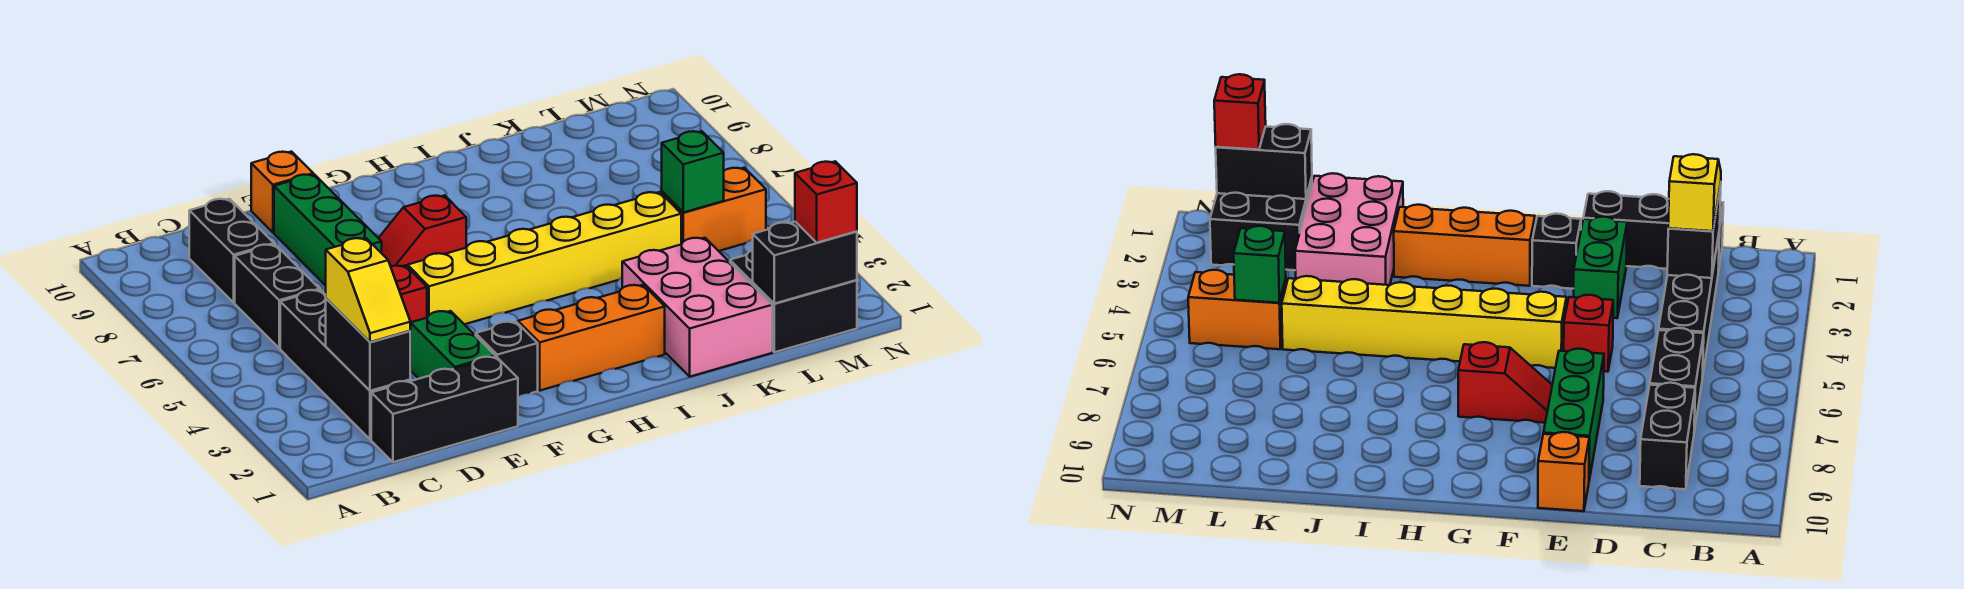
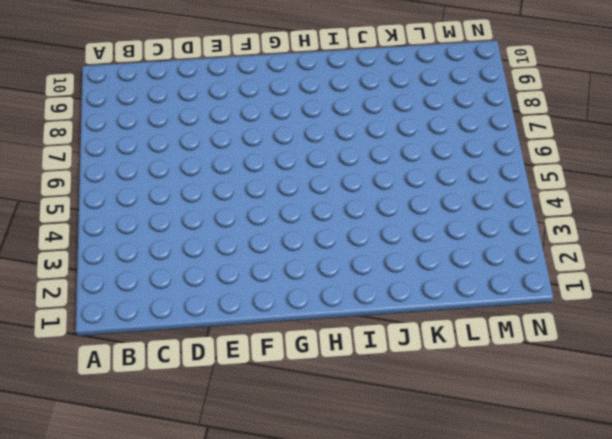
none -> black brick C1:E1 level 1
none -> black brick C2:C5 level 1
none -> black brick C6:C7 level 1

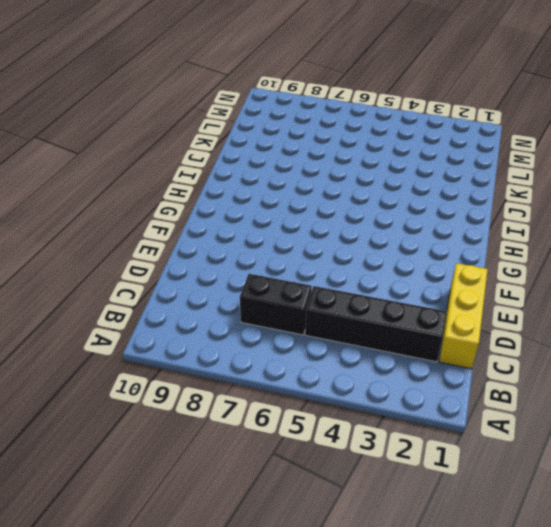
yellow brick C1:E1 level 1 -> black brick C1:E1 level 1
none -> black brick C8:C9 level 1
none -> green brick E2:E3 level 1
none -> red brick E5 level 1

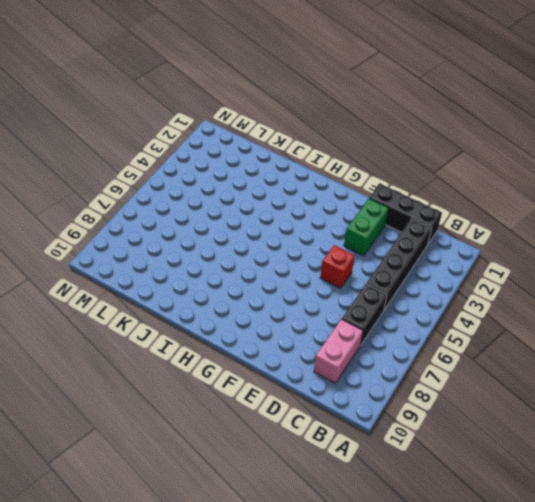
pink brick C8:C9 level 1 -> black brick C8:C9 level 1
none -> green brick E7:E9 level 1
none -> orange brick E10 level 1
none -> black brick F2 level 1

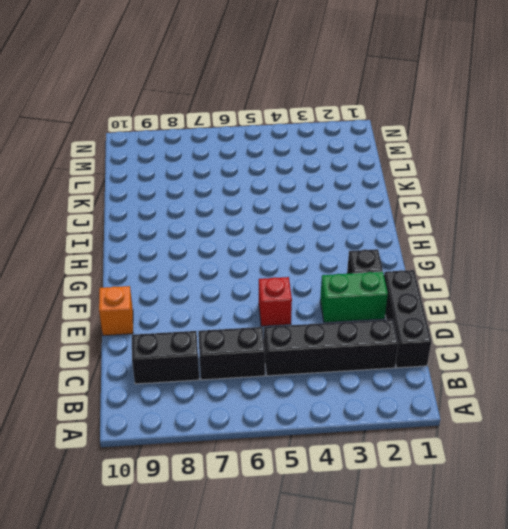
none -> green brick E7:E9 level 1
none -> yellow brick F5:K5 level 1
none -> red slope F7:G7 level 1 top G

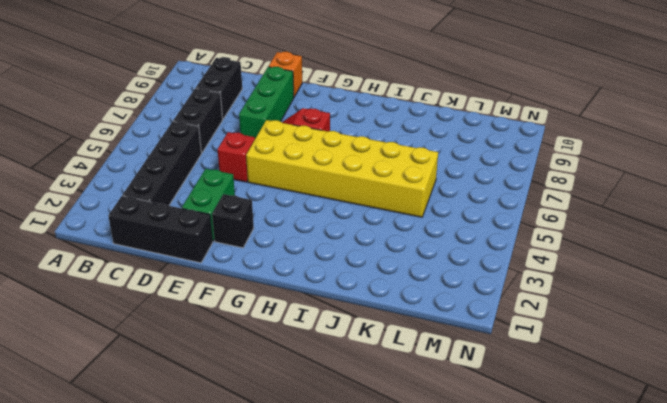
yellow brick F5:K6 level 1 -> yellow brick F5:K5 level 1
none -> orange brick G2:I2 level 1
none -> pink brick J1:K3 level 1
none -> black brick L1:M2 level 1

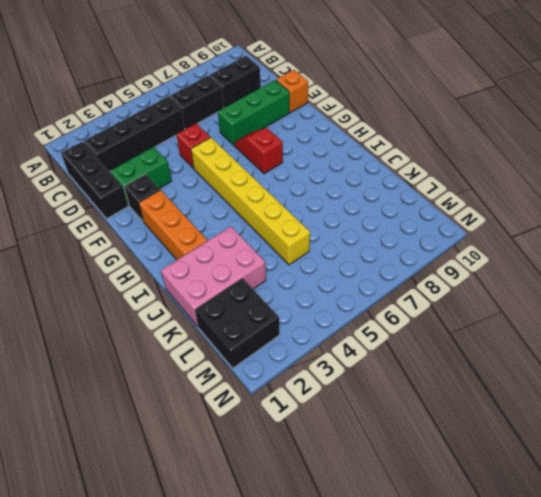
none -> orange brick L5:M5 level 1
none -> black brick C2:C3 level 2
none -> black brick L1:M1 level 2

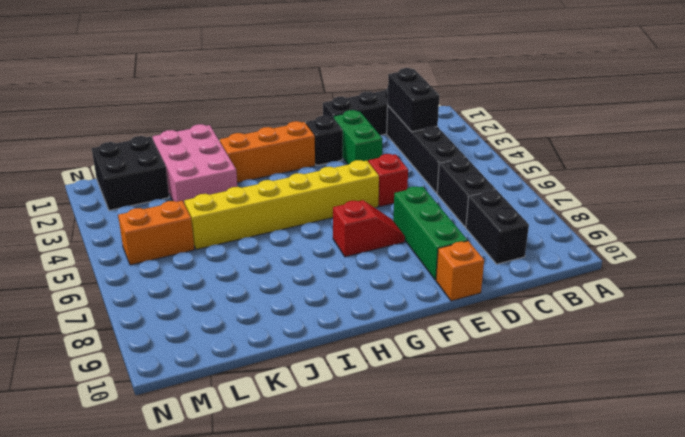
none -> black brick L1:M1 level 2
none -> green brick L5 level 2
none -> yellow slope C2:C3 level 3 top 3

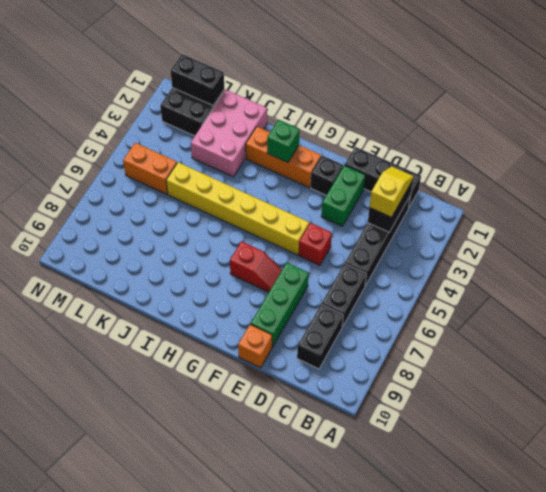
green brick H2 level 2 -> green brick L5 level 2
none -> red brick M1 level 3

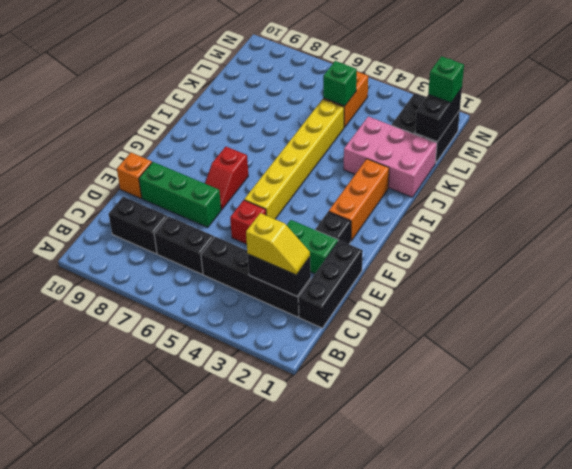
green brick M1 level 3 -> red brick M1 level 3

